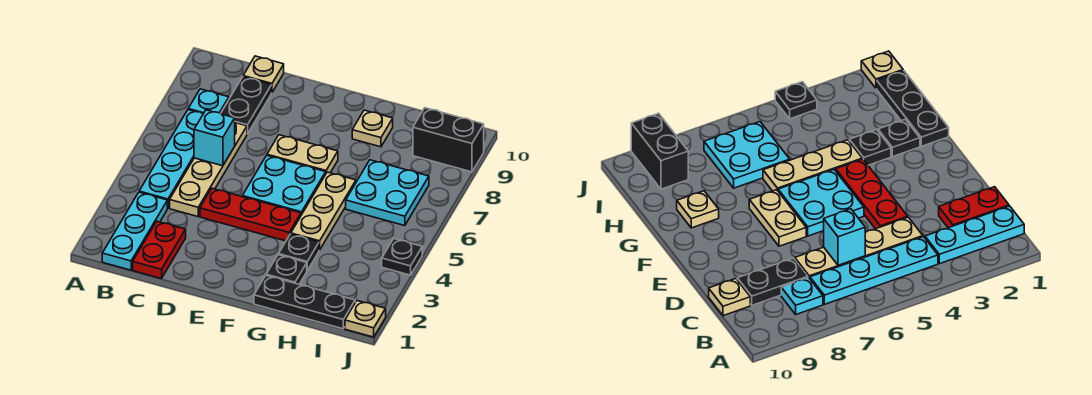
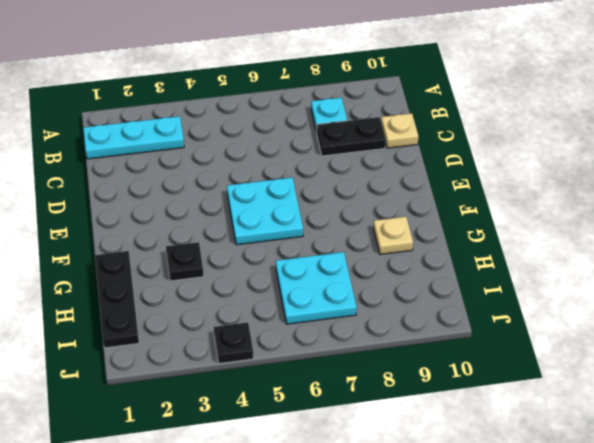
none -> cyan plate B4:B7 level 1
none -> red plate C1:C2 level 1
none -> tan plate C4:C7 level 1

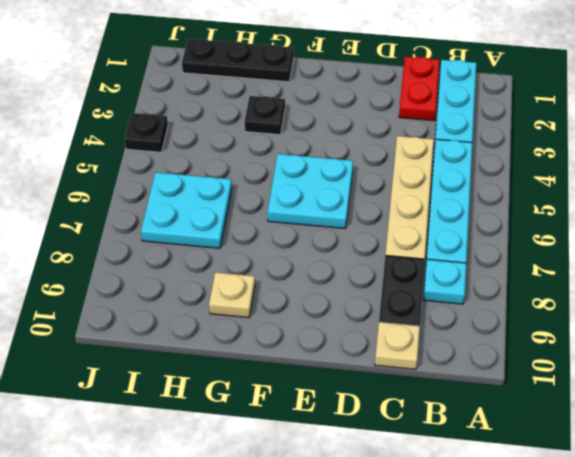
none -> red plate D4:F4 level 1
none -> tan plate E7:F7 level 1
none -> black plate G2 level 1

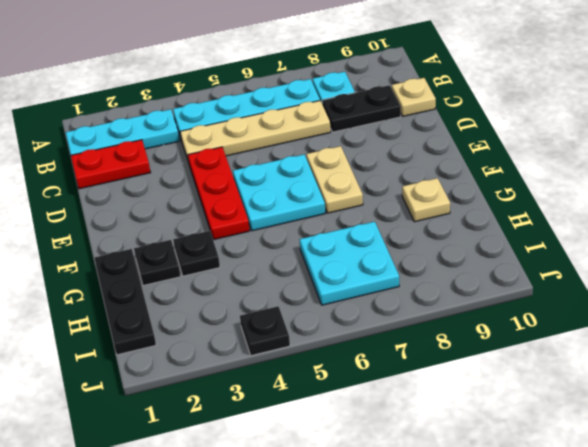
none -> tan plate G4:G6 level 1
none -> black brick I9:J9 level 1
none -> tan plate J1 level 1

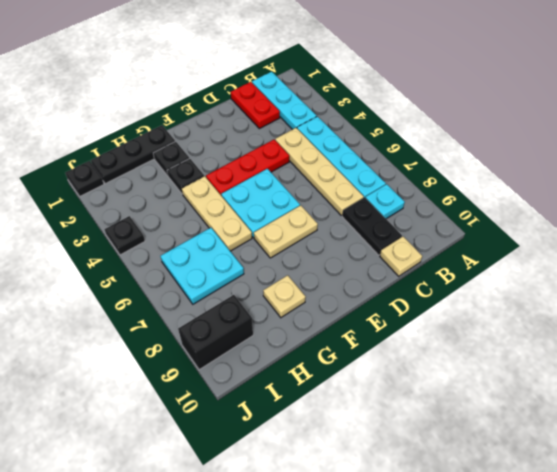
black plate J1 level 1 -> tan plate J1 level 1
none -> cyan brick C6 level 2

